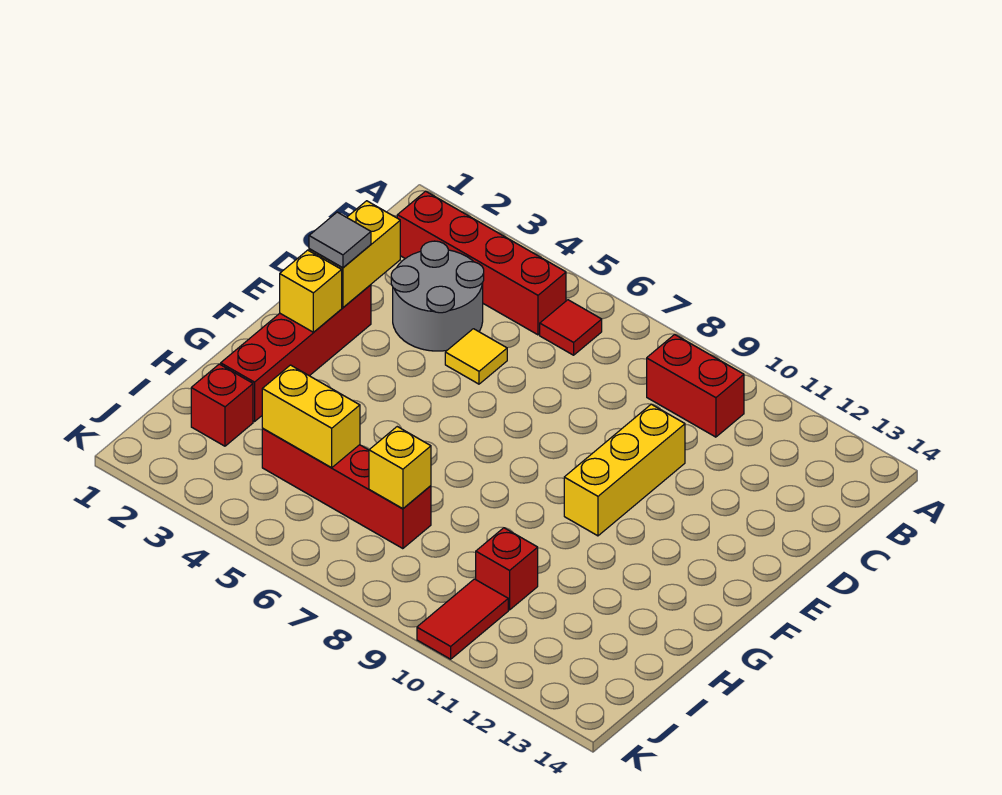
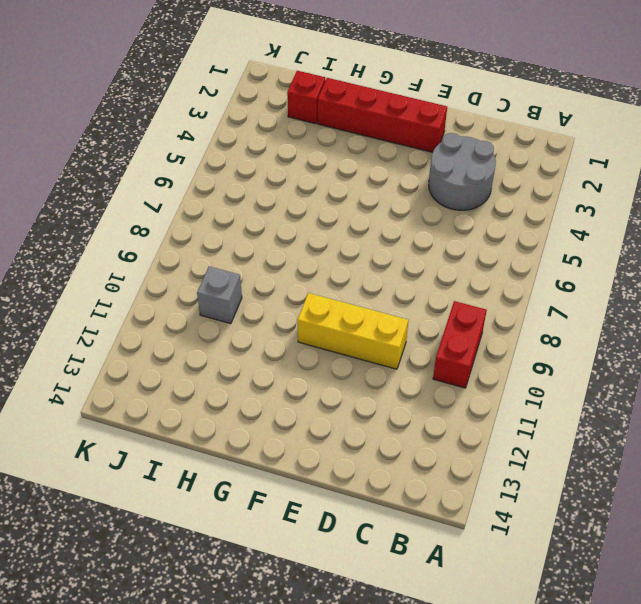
grey brick I10 level 1 -> red brick I10 level 1
none -> red brick B2:B5 level 1
none -> red tile B6 level 1
none -> yellow tile D5 level 1

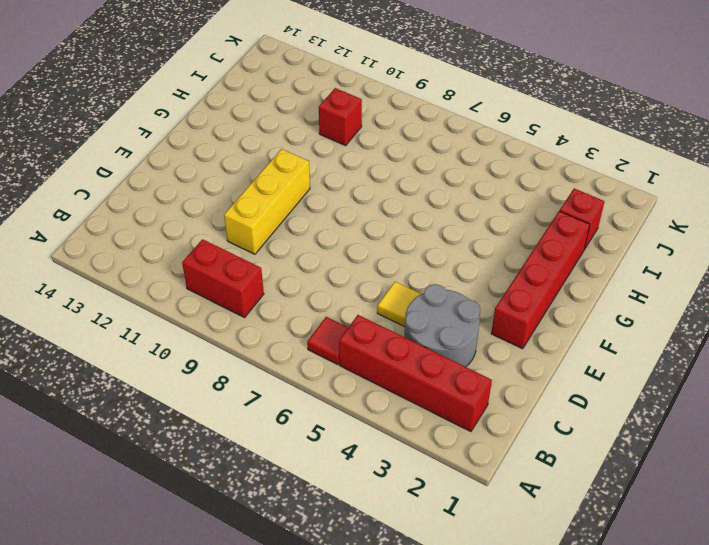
none -> red brick I4:I7 level 1
none -> red tile J10:K10 level 1
none -> yellow brick D2:E2 level 2

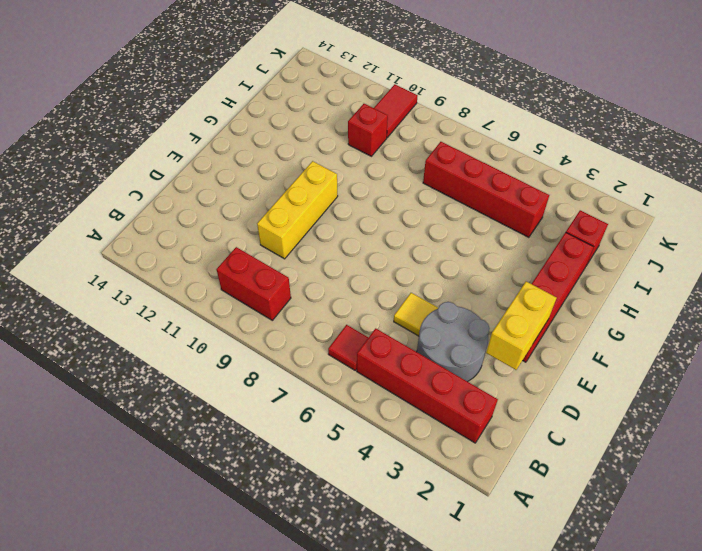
none -> yellow brick F2 level 2
none -> yellow brick I4:I5 level 2
none -> yellow brick I7 level 2

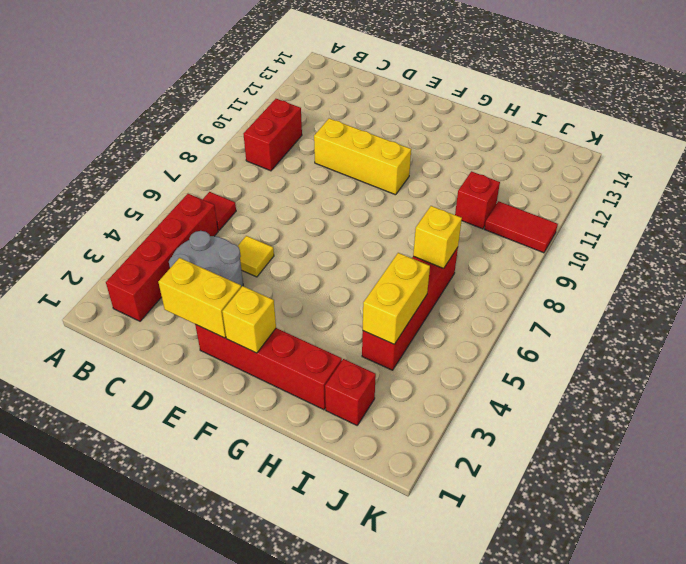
none -> grey tile E2 level 3

